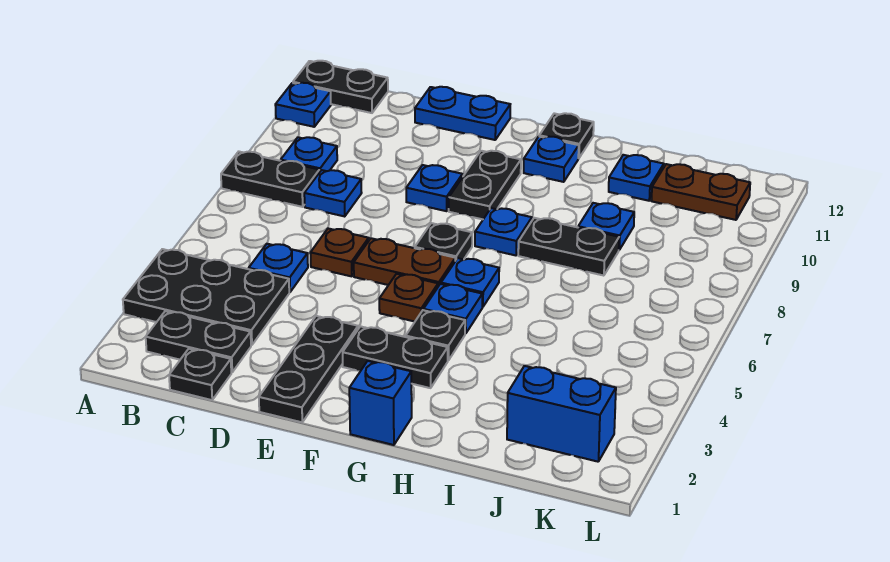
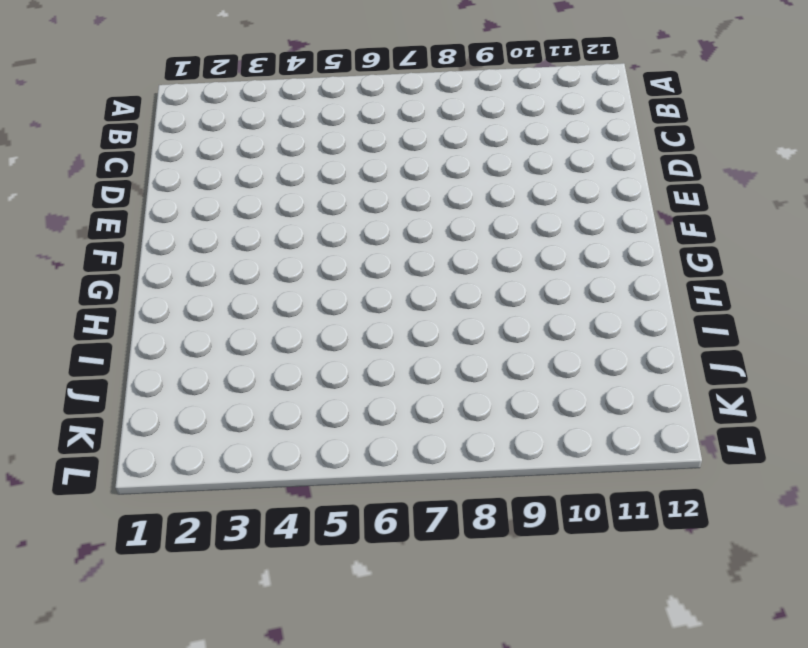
none -> black plate A3:C4 level 1
none -> black plate A8:B8 level 1
none -> blue plate A11 level 1
none -> black plate A12:B12 level 1

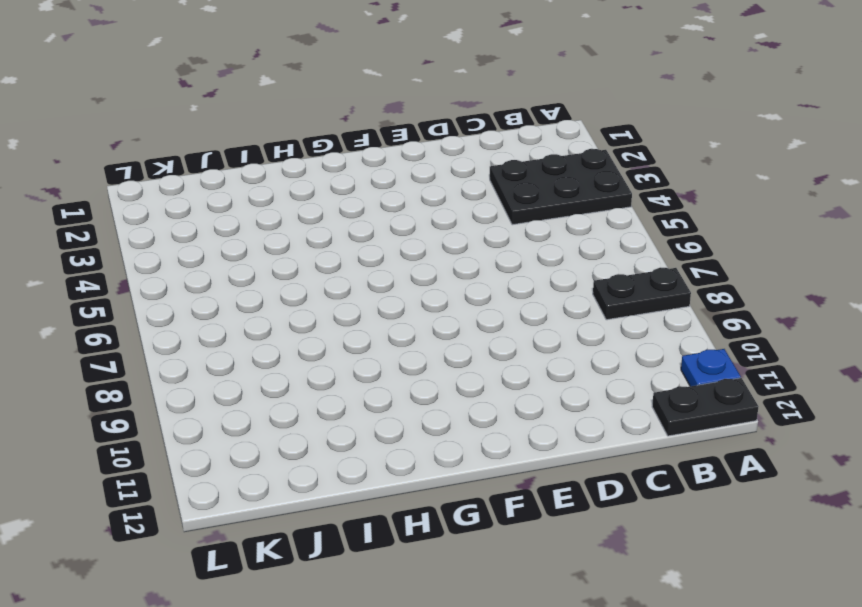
none -> black plate B2:C2 level 1
none -> blue plate B9 level 1
none -> black plate C1 level 1
none -> blue plate C5 level 1

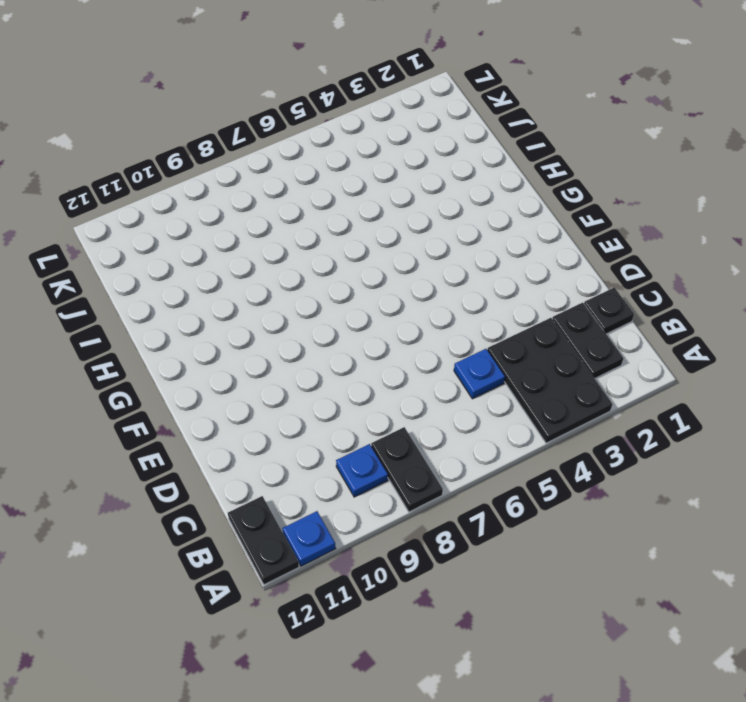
none -> blue plate C8 level 1
none -> brown plate D6 level 1
none -> blue plate D12:E12 level 1
none -> black plate E1:E3 level 1

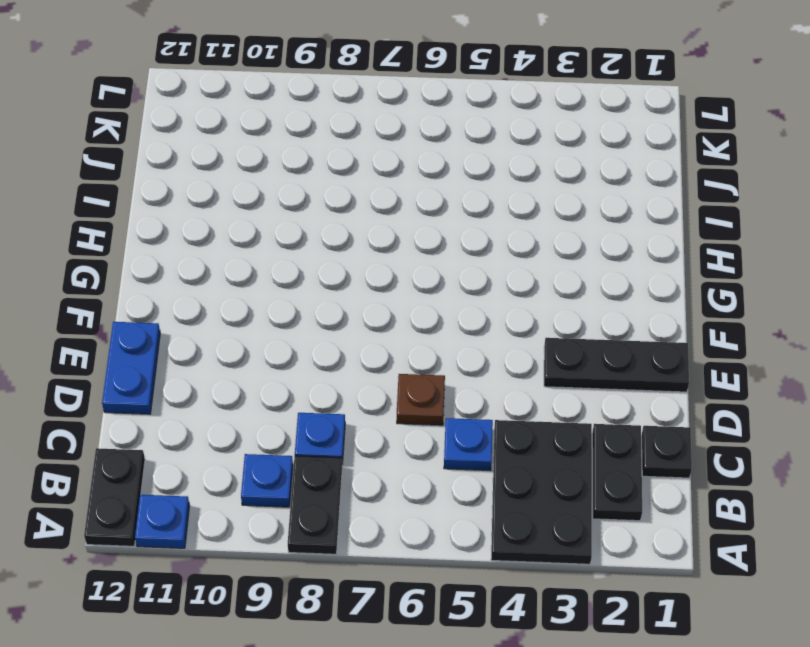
none -> brown plate E6:F6 level 1
none -> blue plate E9 level 1
none -> black plate F3:G3 level 1
none -> brown plate F5 level 1

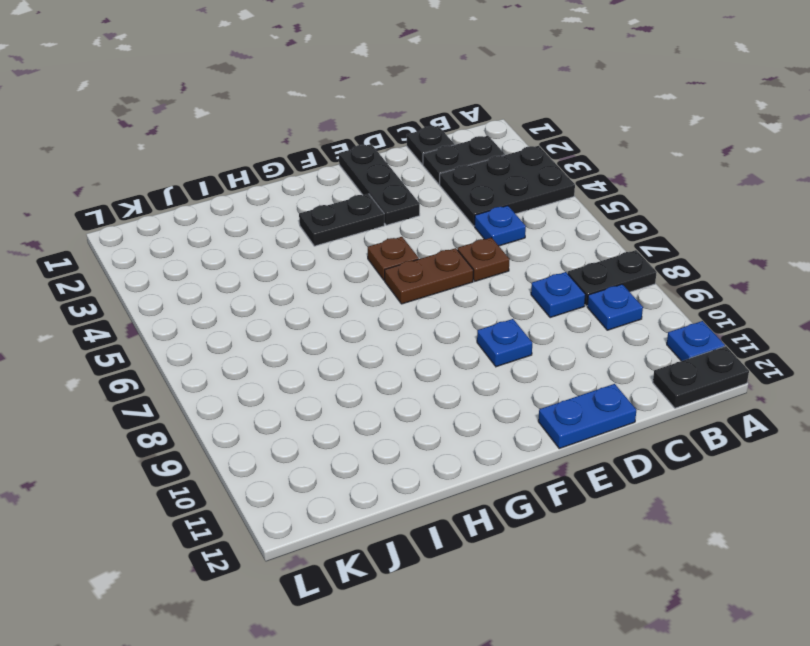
none -> black plate F7 level 1
none -> black plate F9:F10 level 1
none -> blue brick G1 level 1
none -> black plate G4 level 1

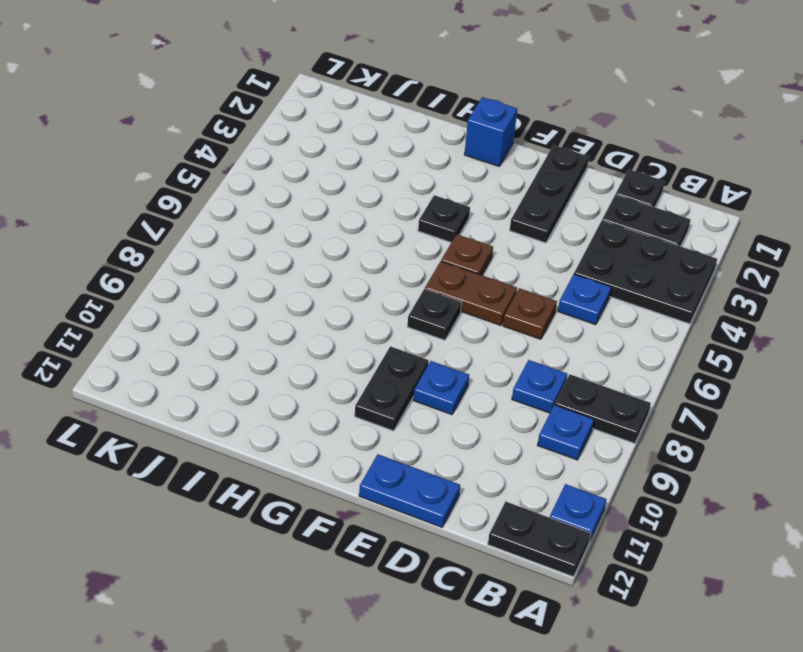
none -> black plate F3:G3 level 1
none -> blue plate G5 level 1
none -> blue plate G6 level 1
none -> blue plate G8 level 1

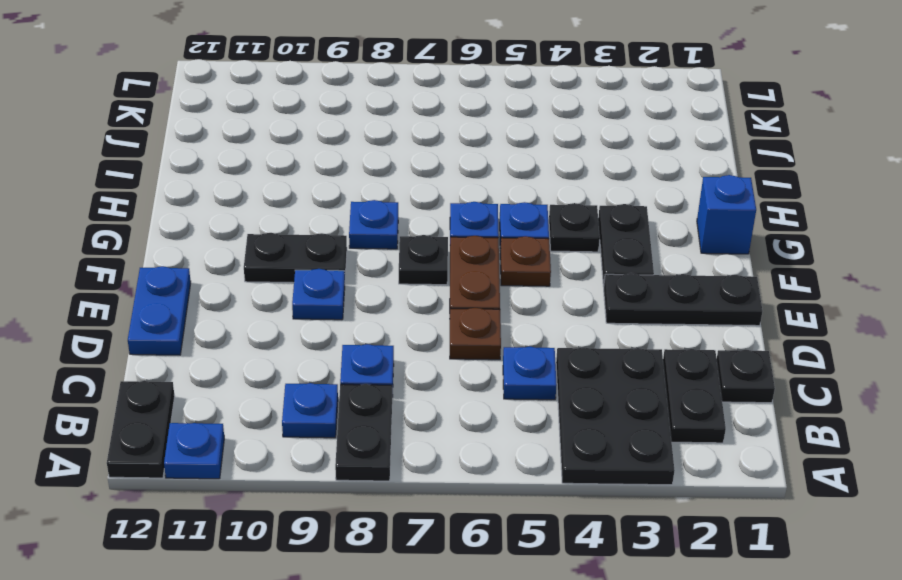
none -> blue plate G11 level 1
none -> black plate G12 level 1
none -> black plate H8:I8 level 1
none -> blue plate I9 level 1

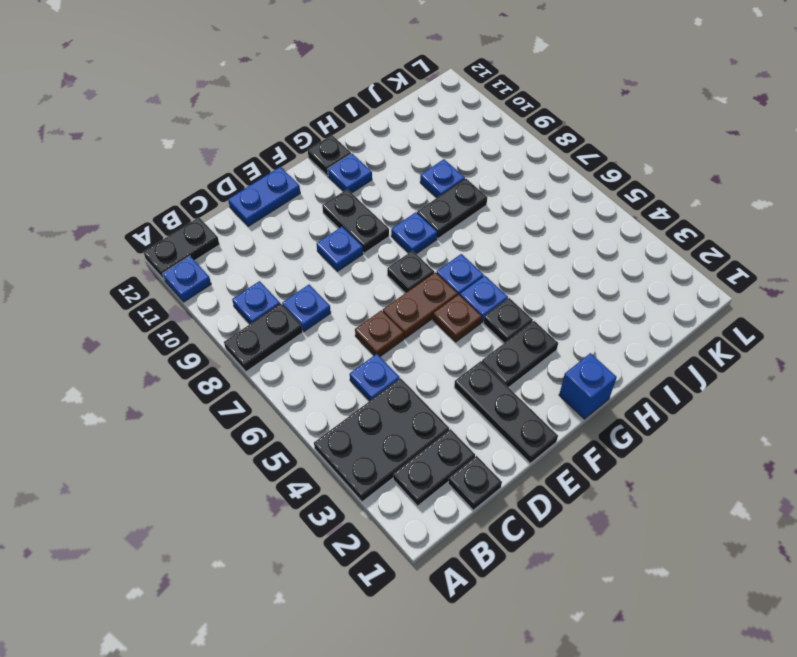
none -> blue plate I11 level 1
none -> blue brick J2:K2 level 1
none -> brown plate J11:K11 level 1

